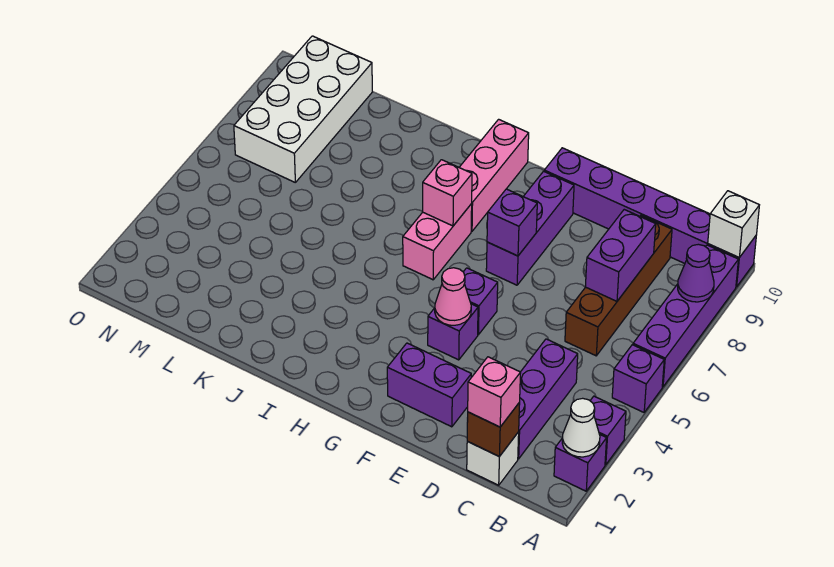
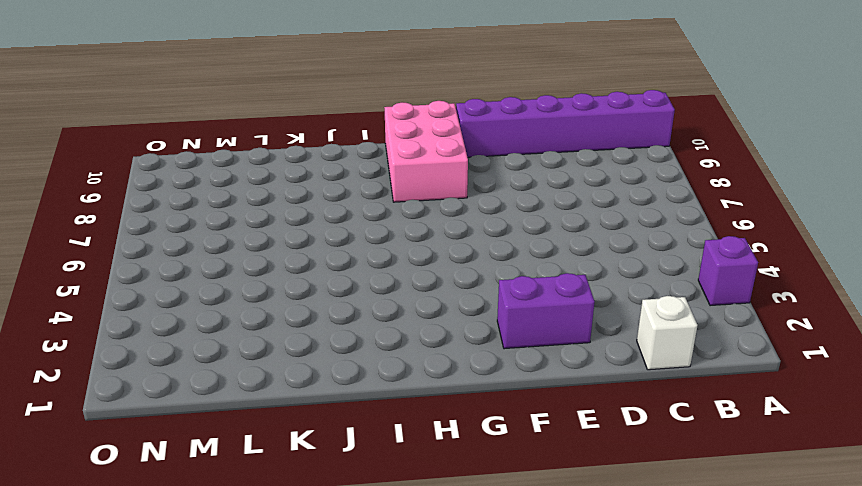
pink brick G8:H10 level 1 -> pink brick H8:H10 level 1
none -> purple brick A2 level 1
none -> purple brick A5 level 1
none -> purple brick A6:A9 level 1

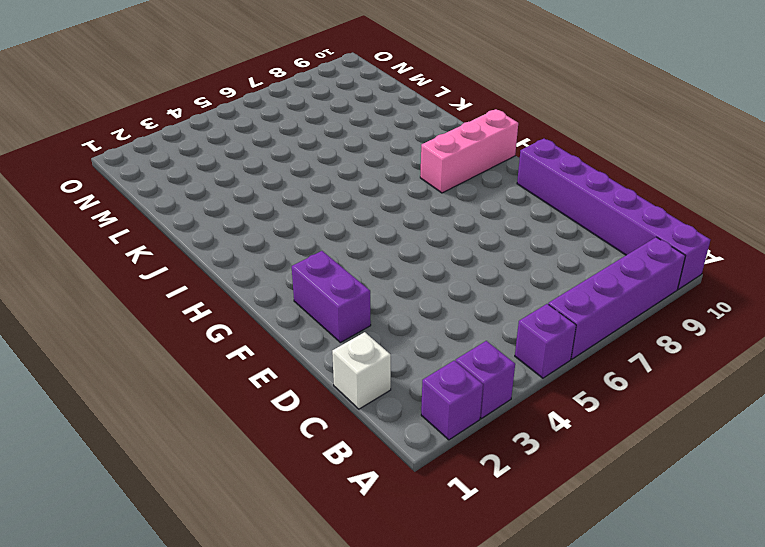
none -> purple brick C2:C4 level 1
none -> brown brick C6:C9 level 1
none -> purple brick F4 level 1

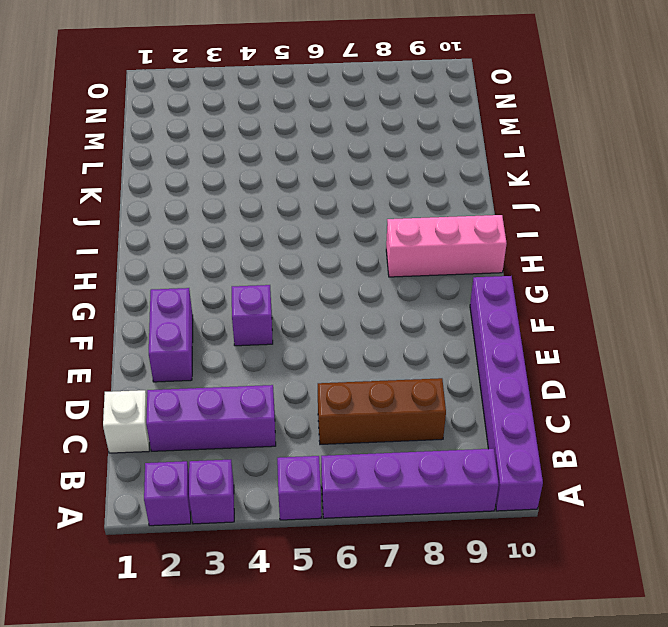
brown brick C6:C8 level 1 -> brown brick C6:C9 level 1
none -> purple brick F5 level 1
none -> purple brick F7:F9 level 1
none -> pink brick H6:H7 level 1

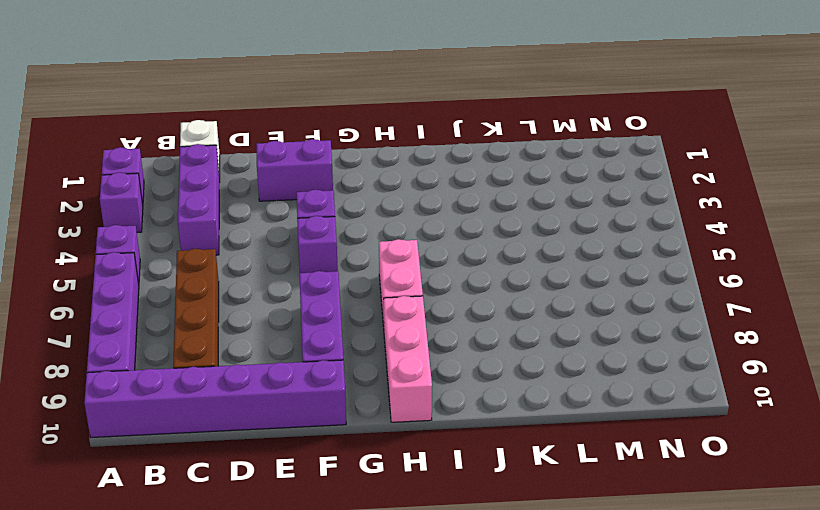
none -> white brick M7:N10 level 1
none -> white cone A2 level 2
none -> purple cone A8 level 2

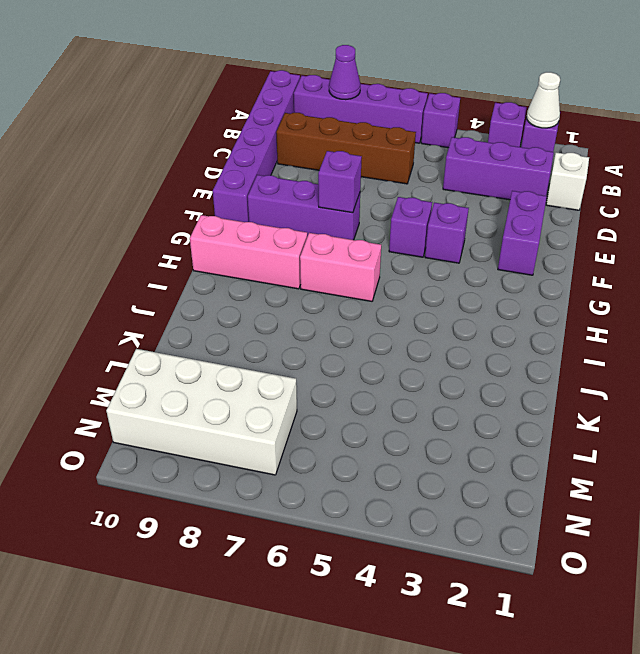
none -> white brick A10 level 2
none -> brown brick C1 level 2
none -> purple brick C7:C8 level 2

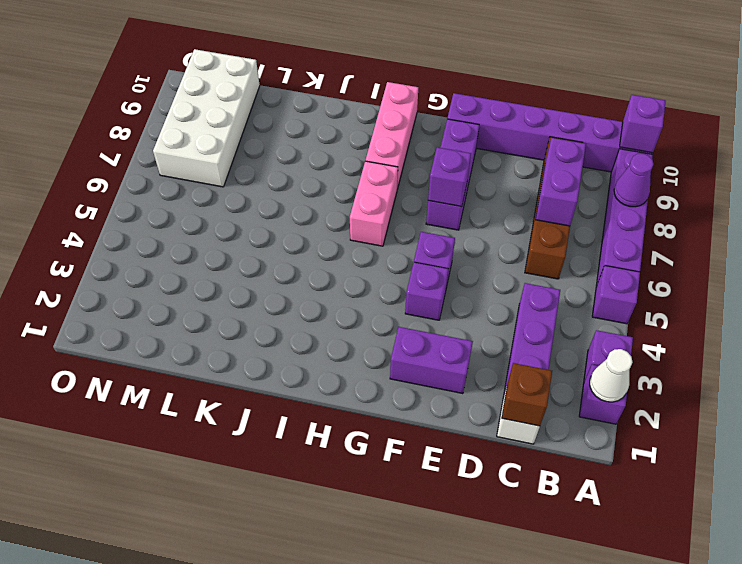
purple brick A10 level 2 -> white brick A10 level 2
none -> pink cone F4 level 2
none -> pink brick H7 level 2
none -> pink brick C1 level 3

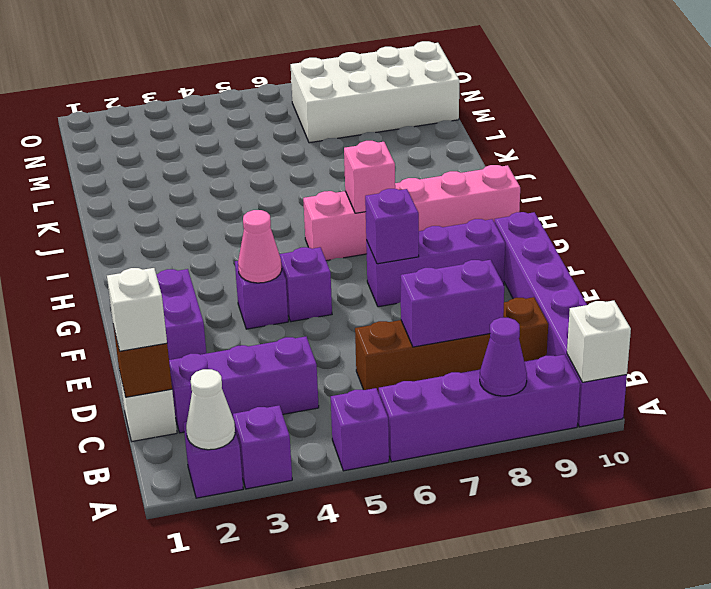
white brick C1 level 3 -> pink brick C1 level 3

